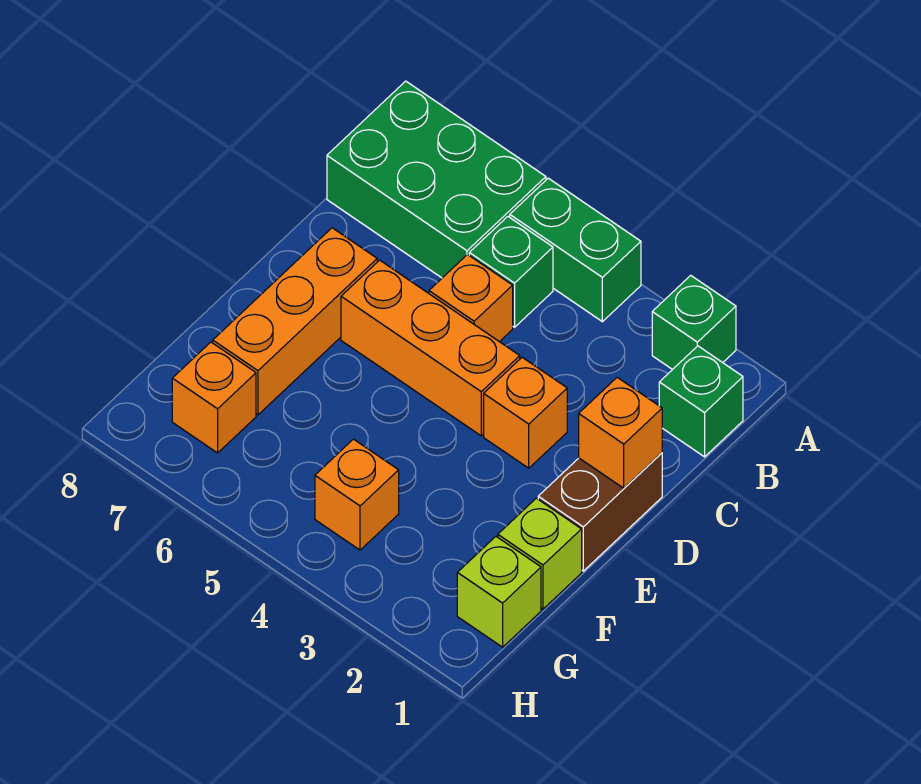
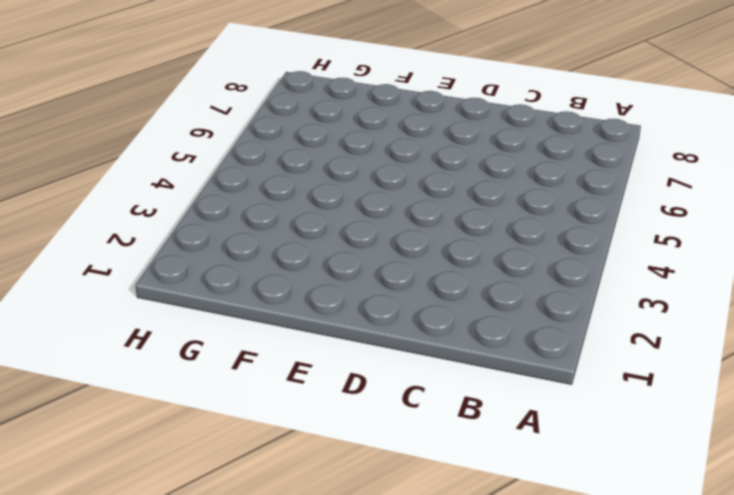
none -> green brick A2 level 1
none -> green brick A4:A5 level 1
none -> green brick A6:B8 level 1

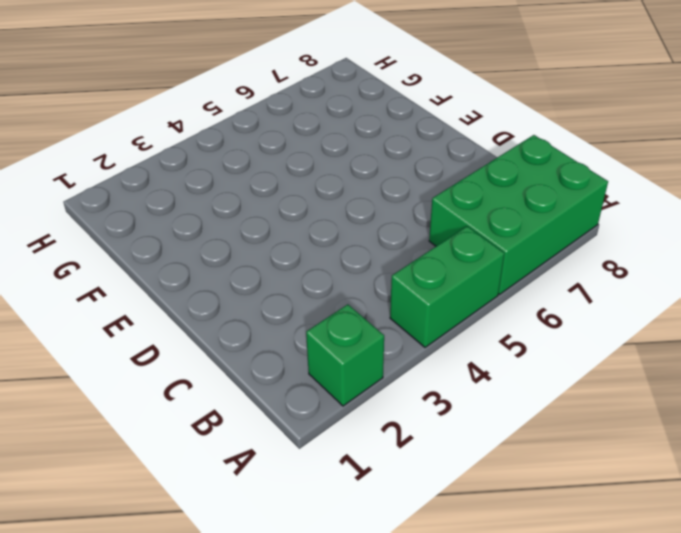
none -> green brick B1 level 1
none -> green brick B5 level 1
none -> orange brick C5 level 1

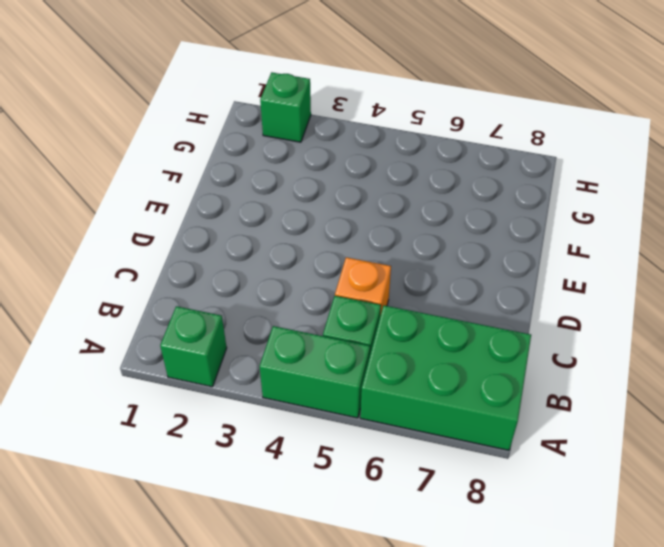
green brick H2 level 1 -> green brick B1 level 1
none -> brown brick D1:E1 level 1
none -> orange brick D3 level 1
none -> orange brick D4:D6 level 1

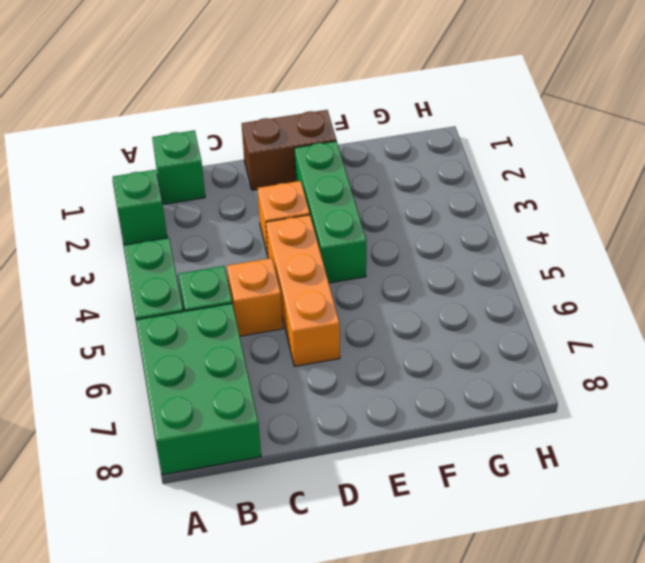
green brick E2:E4 level 1 -> none
none -> orange brick D7:F7 level 1
none -> lime brick F1 level 1
none -> lime brick G1 level 1

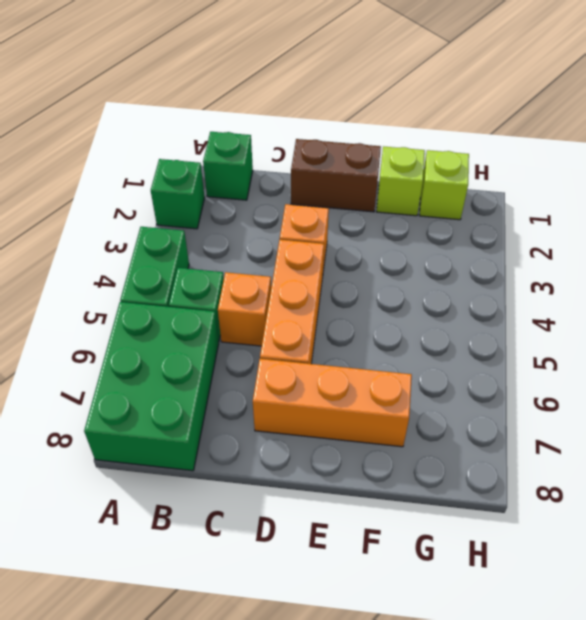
none -> orange brick G4 level 1
none -> orange brick G7 level 1
none -> orange brick D1 level 2

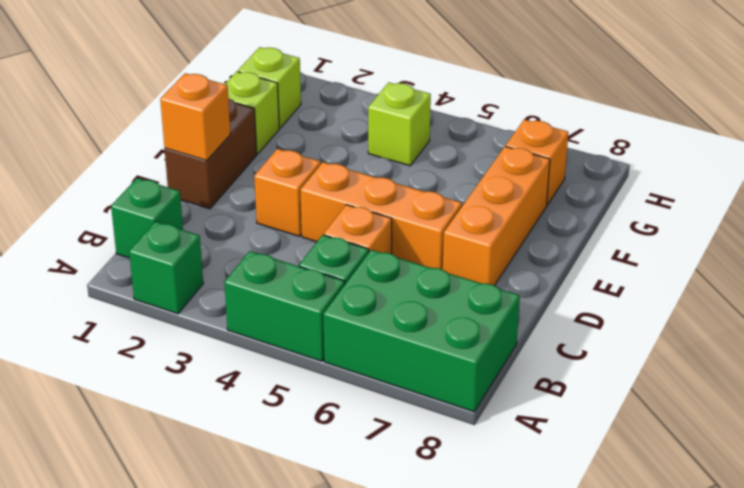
lime brick G4 level 1 -> orange brick G4 level 1

